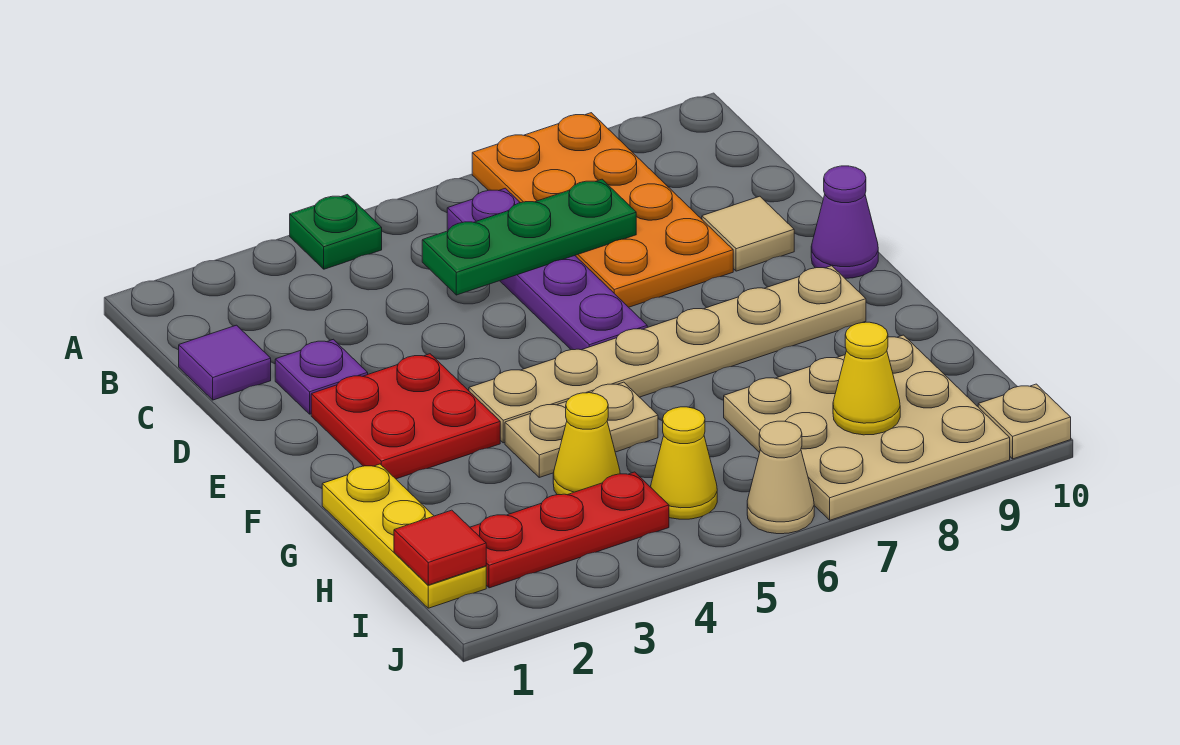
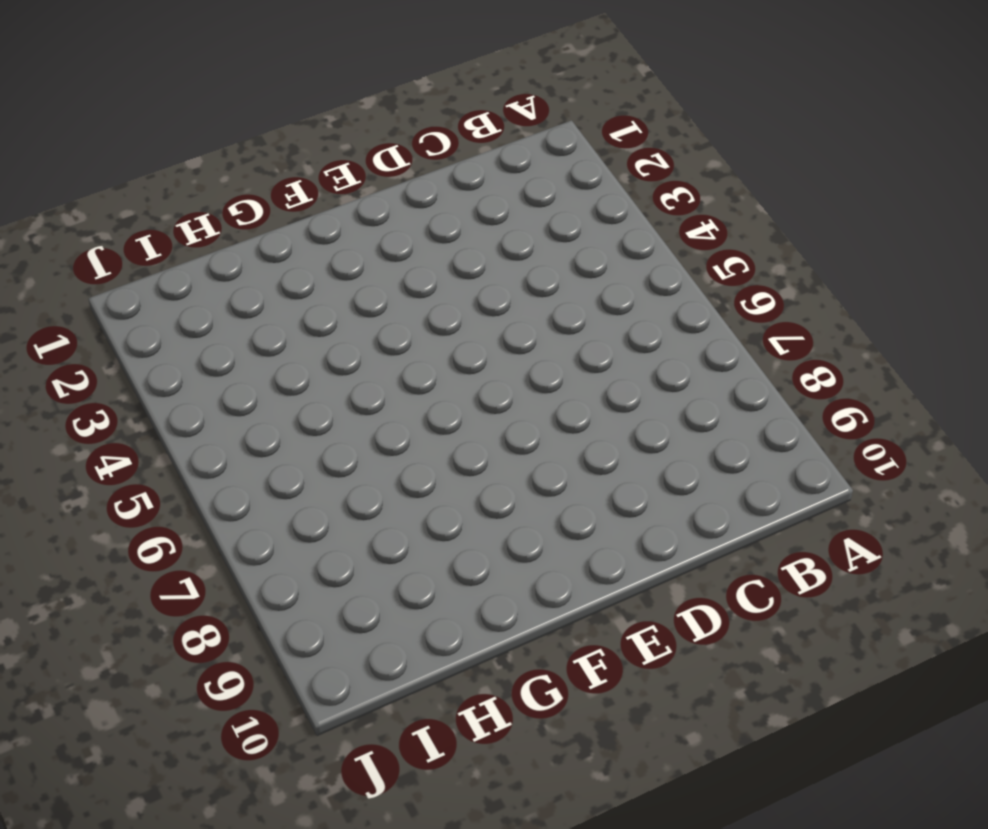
none -> green plate A4 level 1
none -> orange plate A7:D8 level 1
none -> purple plate B6:E6 level 1

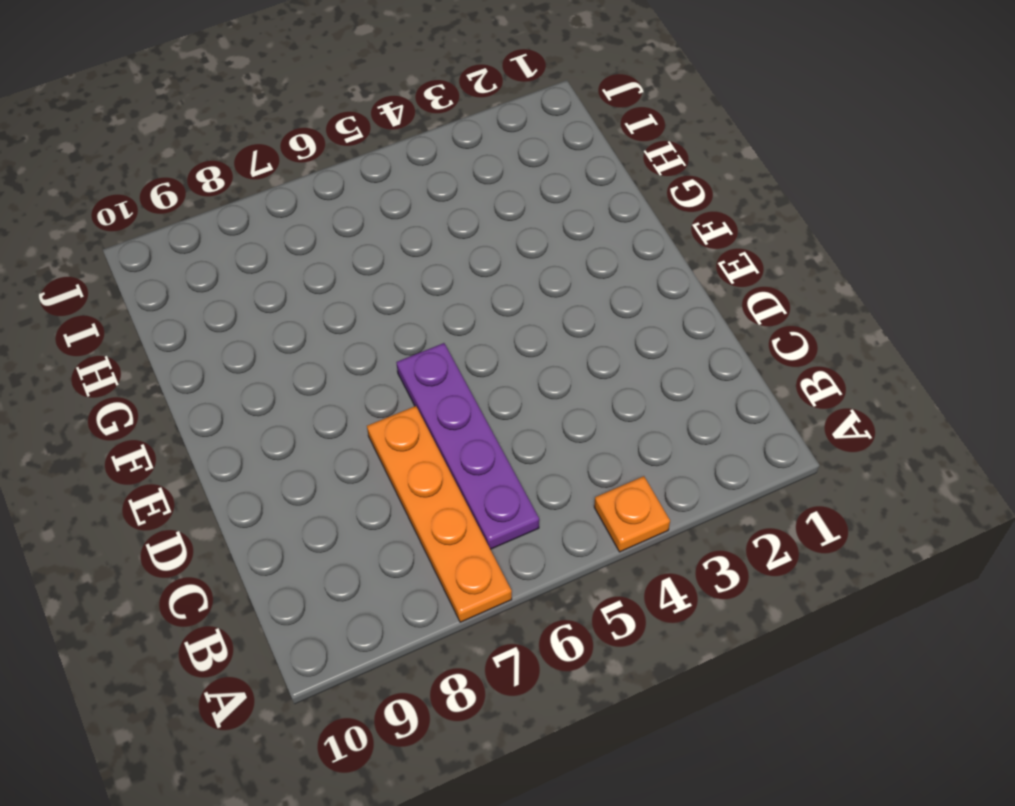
orange plate A4 level 1 -> green plate A4 level 1
orange plate A7:D7 level 1 -> orange plate A7:D8 level 1
none -> purple tile C1 level 1
none -> purple plate D2 level 1
none -> tan tile D9 level 1

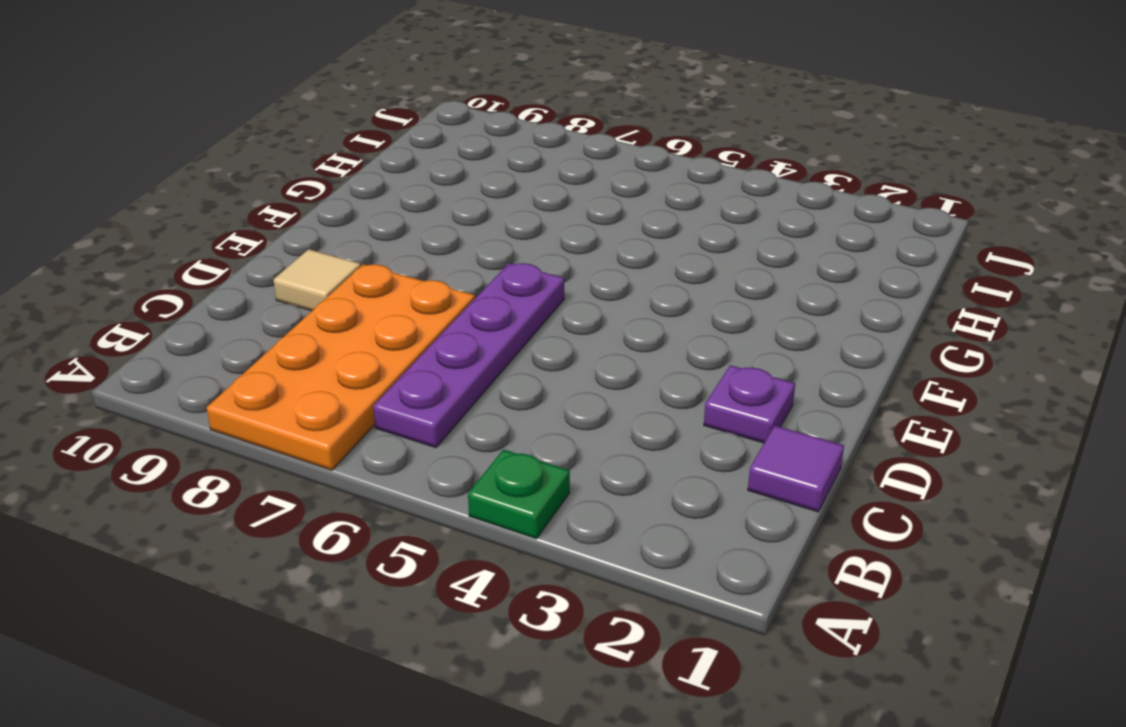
none -> red plate E2:F3 level 1
none -> purple cone E10 level 1
none -> tan plate F4:F9 level 1

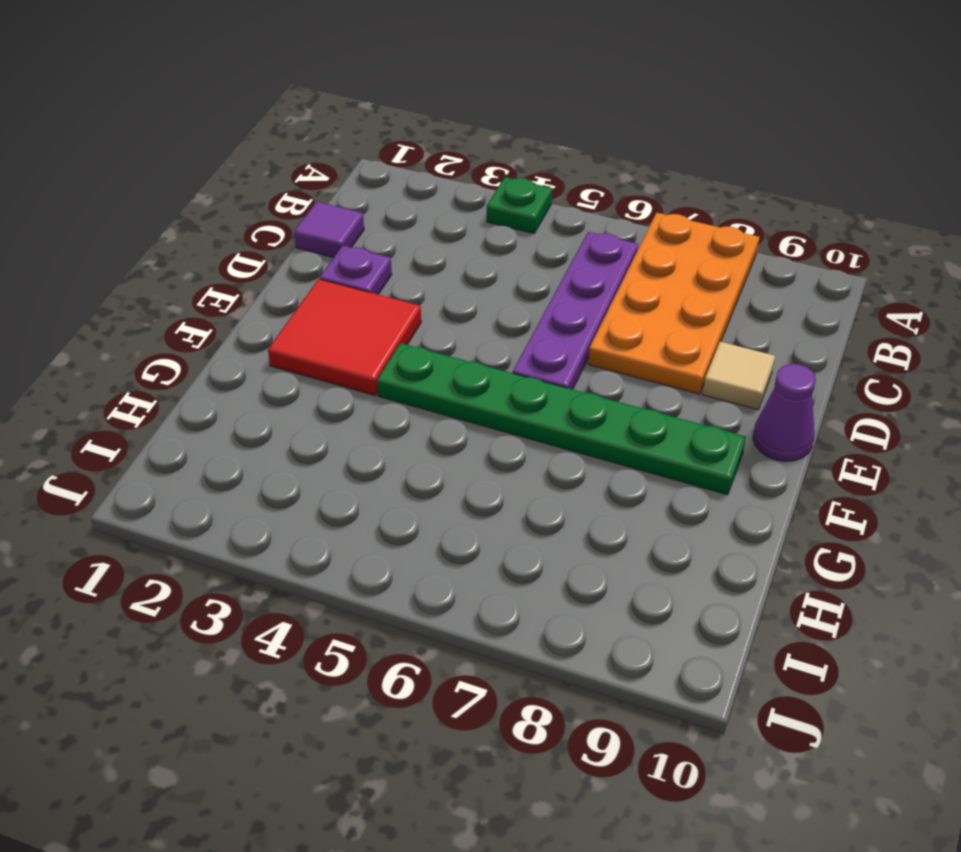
red tile E2:F3 level 1 -> red plate E2:F3 level 1
green plate F4:F9 level 1 -> tan plate F4:F9 level 1
none -> yellow plate G1:I1 level 1
none -> tan plate G4:G5 level 1
none -> yellow cone H4 level 1

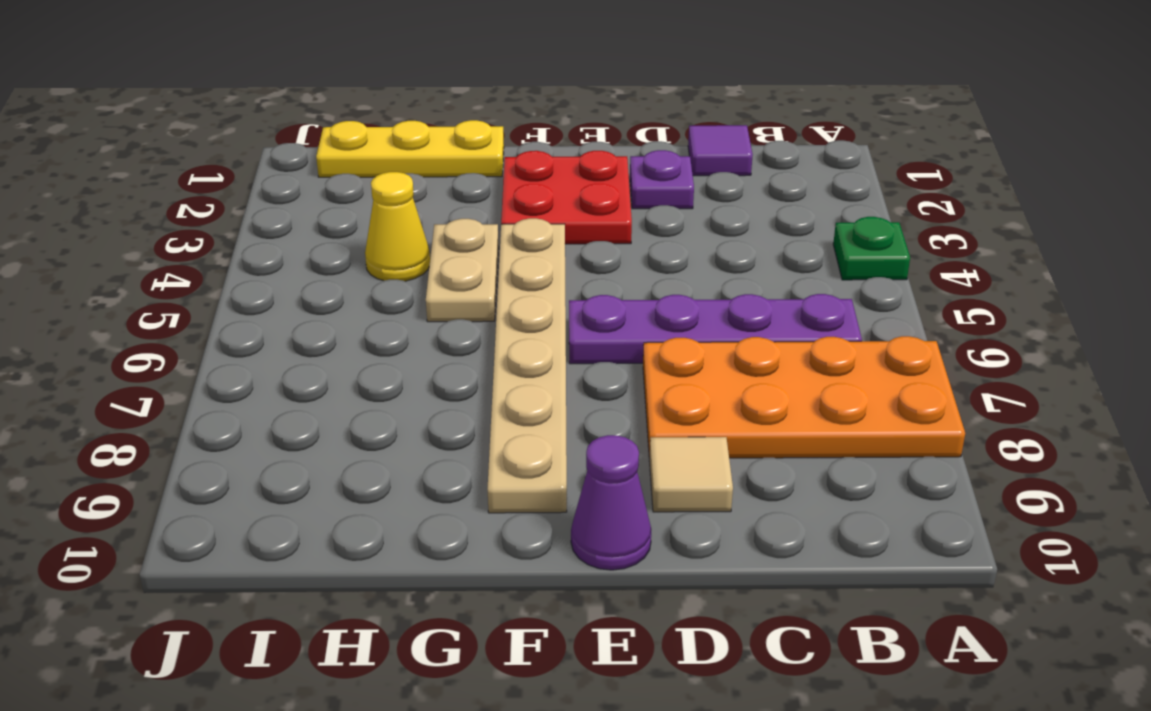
none -> tan plate H7:J9 level 1
none -> red plate I2:I4 level 1
none -> yellow cone I5 level 1

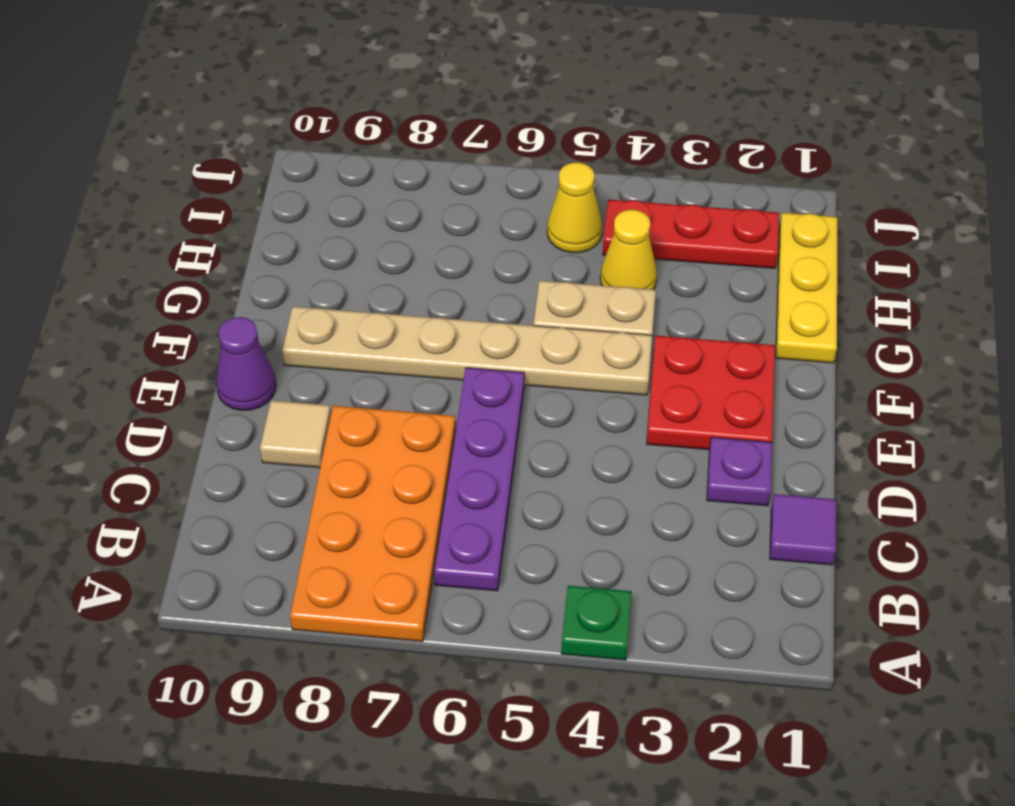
none -> tan plate H7:J9 level 1
none -> tan cone J6 level 1
none -> tan plate J10 level 1

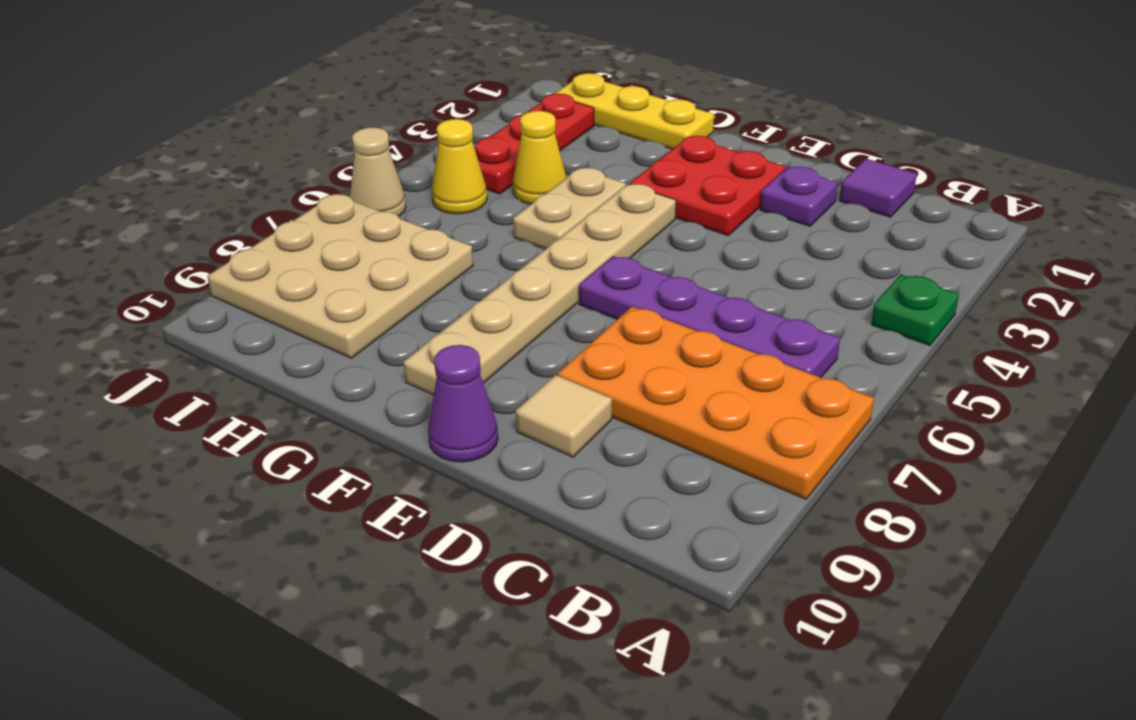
none -> tan plate J10 level 1
none -> green plate C5:C7 level 2
none -> red tile I1 level 2

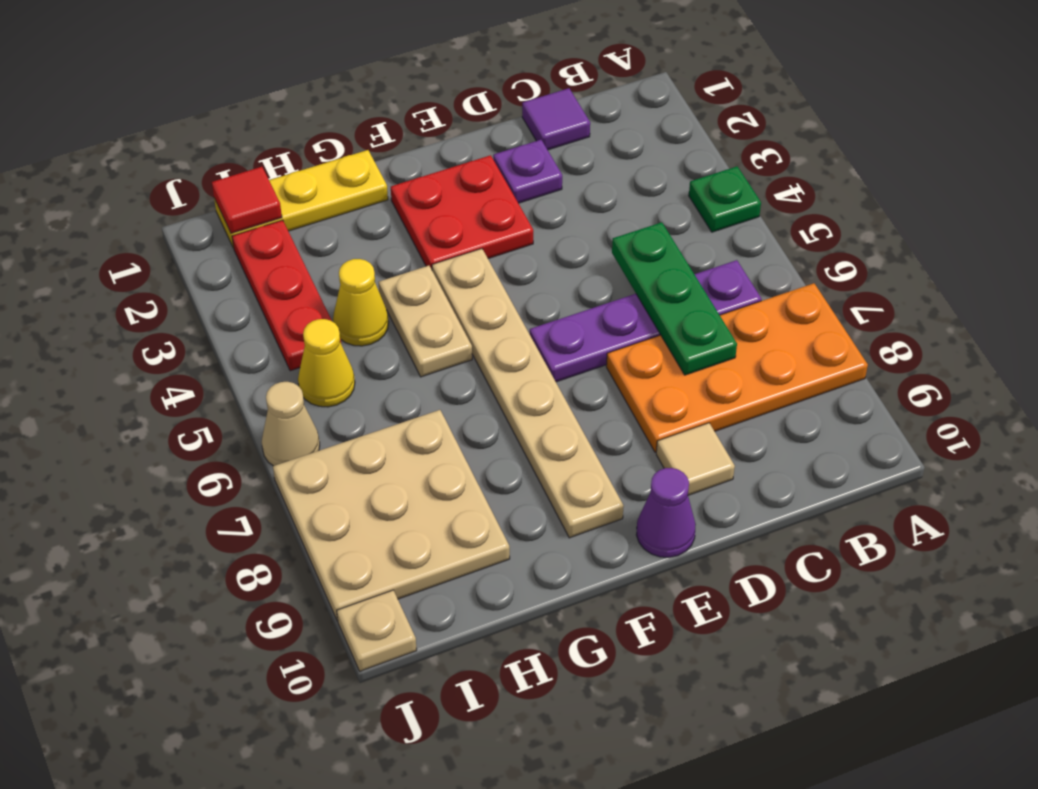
none -> yellow cone I8 level 2

